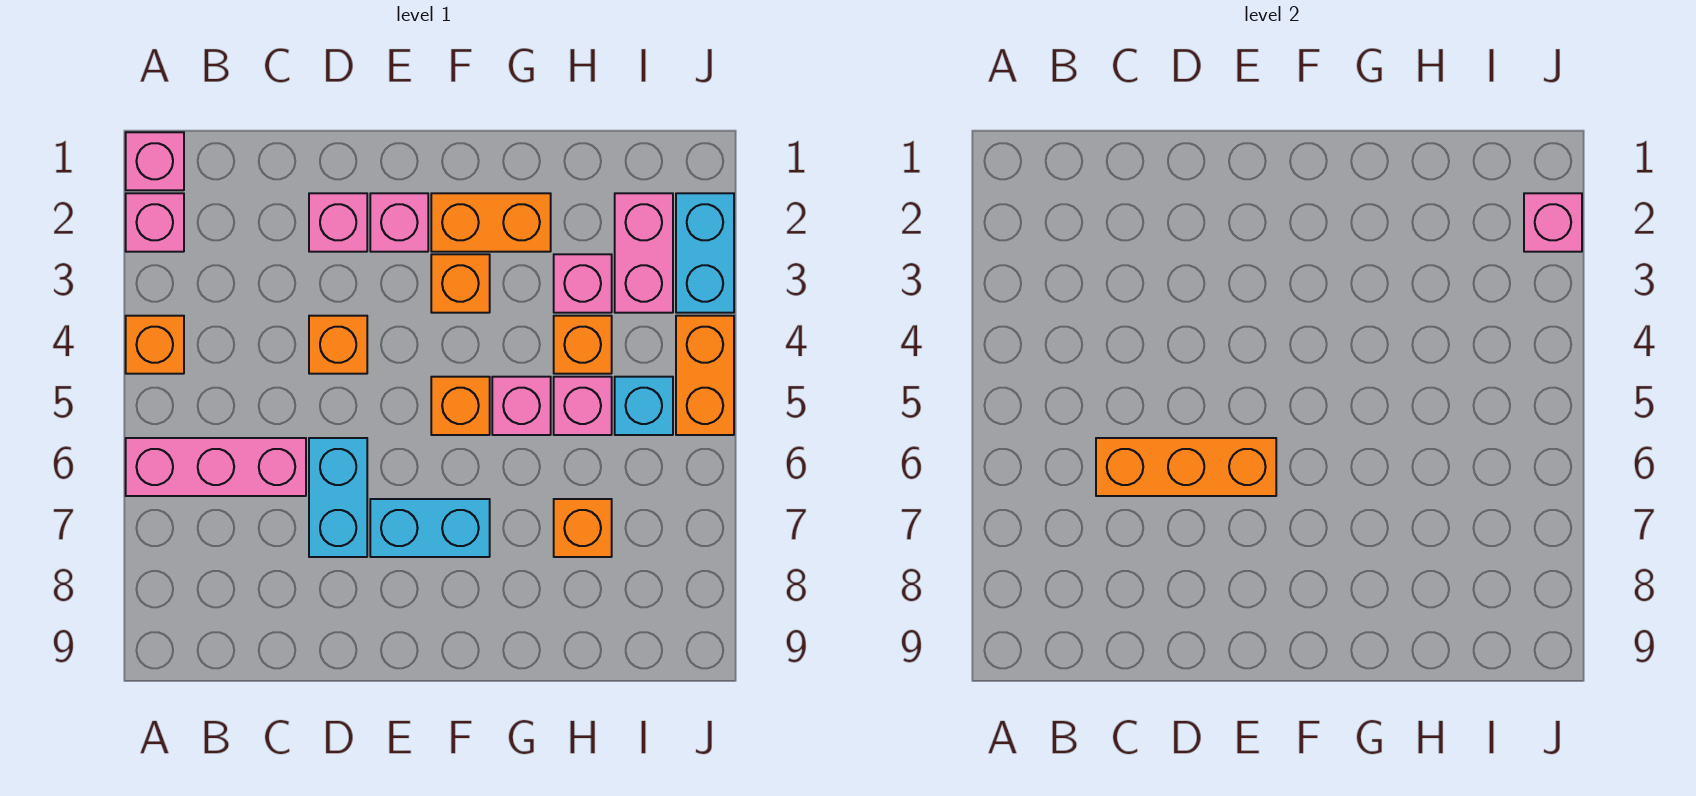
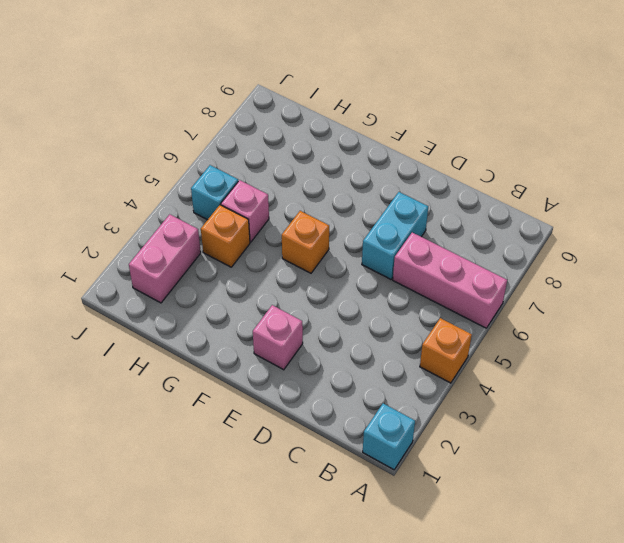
cyan brick A1 level 1 -> pink brick A1 level 1
none -> pink brick A2 level 1
none -> pink brick D2 level 1
none -> orange brick D4 level 1

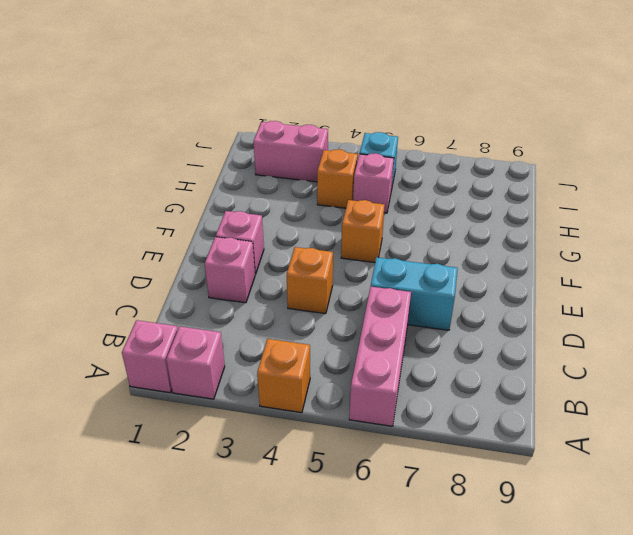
none -> cyan brick E7:F7 level 1
none -> orange brick F2:G2 level 1
none -> orange brick F3 level 1

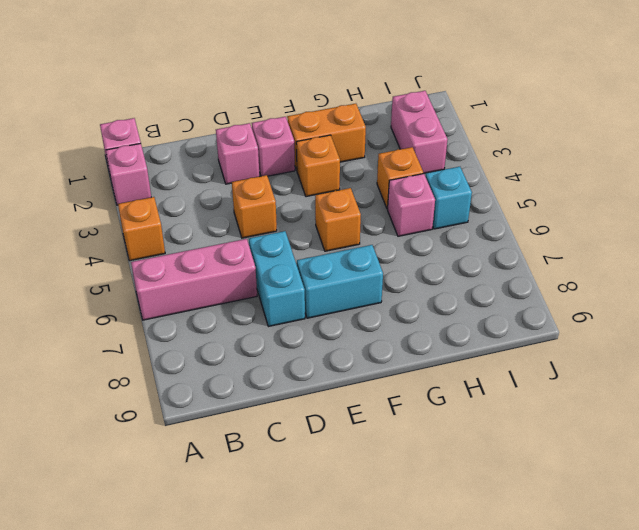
none -> pink brick G5 level 1
none -> pink brick H3 level 1
none -> orange brick H7 level 1

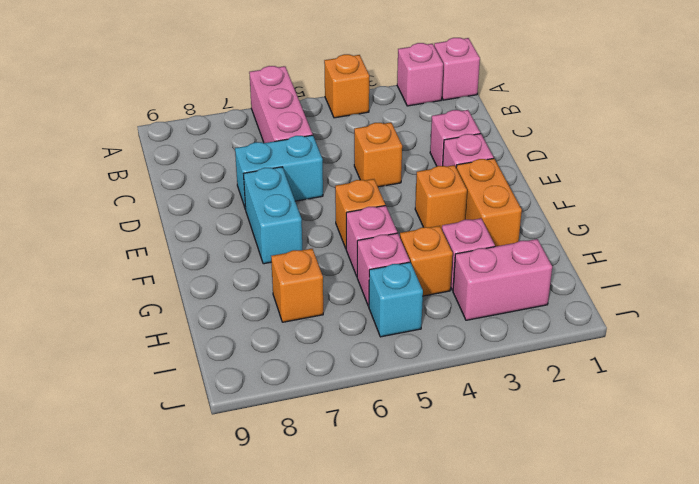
none -> cyan brick J2:J3 level 1
none -> orange brick J4:J5 level 1
none -> orange brick C6:E6 level 2

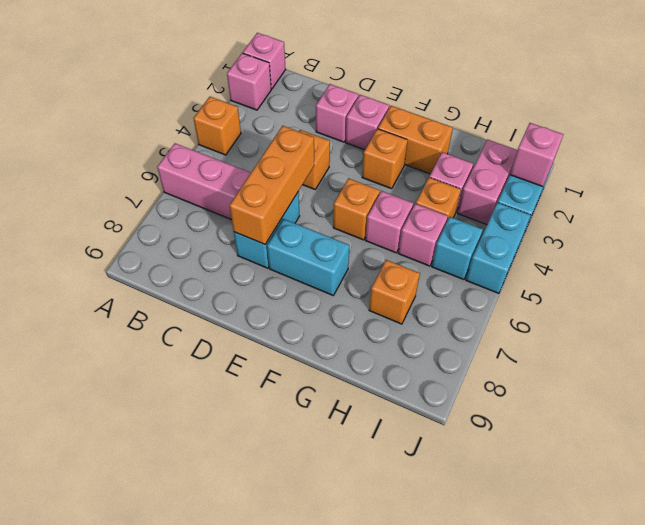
orange brick D5:D7 level 2 -> orange brick C6:E6 level 2
cyan brick J4:J5 level 1 -> orange brick J4:J5 level 1

